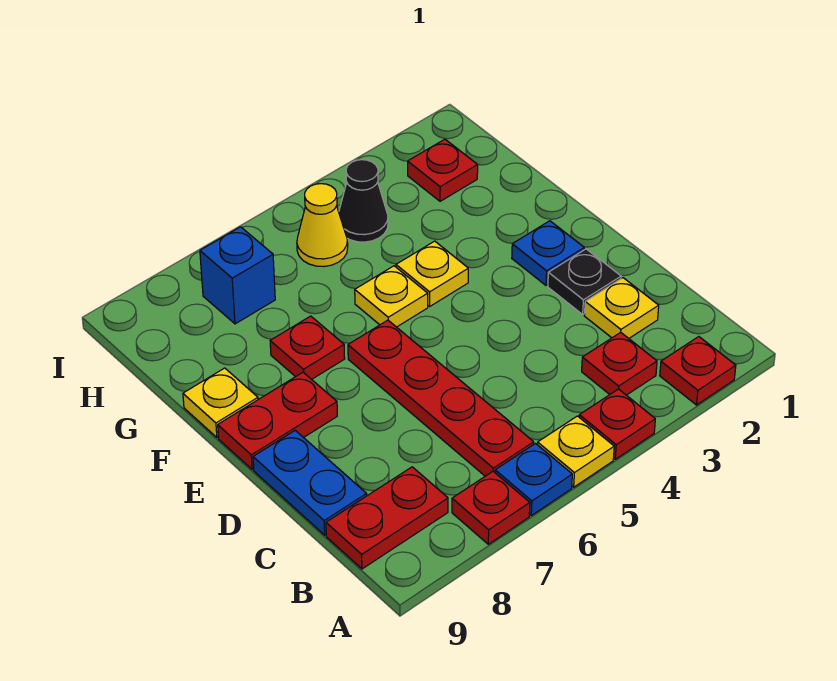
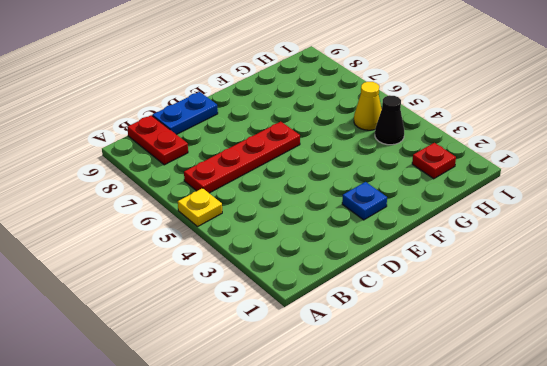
none -> red plate A2 level 1
none -> red plate A4 level 1
none -> blue plate A6 level 1

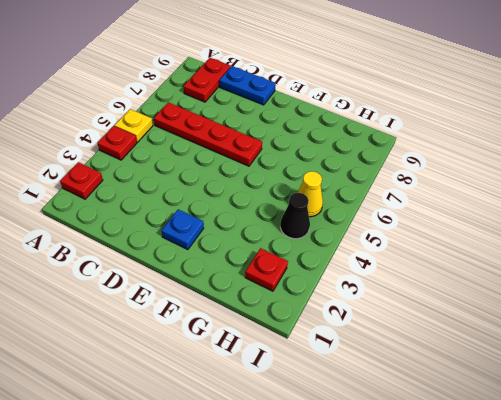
none -> blue plate A6 level 1
none -> red plate A7 level 1
none -> red plate B3 level 1

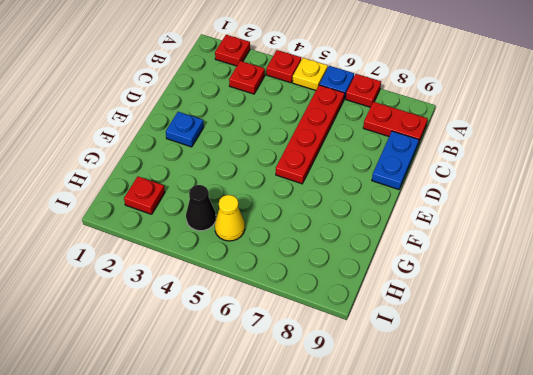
none -> yellow plate C2 level 1
none -> black plate D2 level 1
none -> red plate E8:E9 level 1

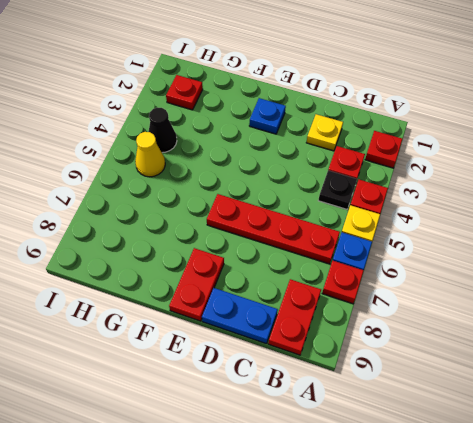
black plate B4 level 1 -> black plate D2 level 1
none -> yellow plate F4 level 1
none -> yellow plate F5 level 1
none -> red plate F7 level 1

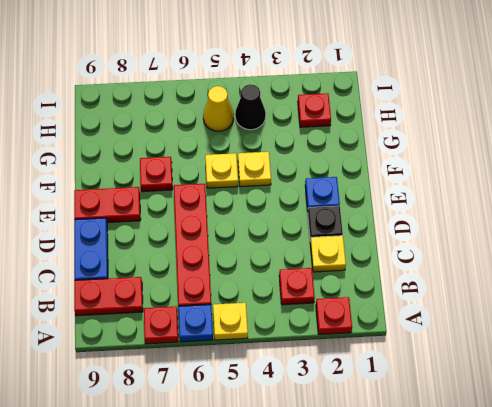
none -> red plate A4 level 1
none -> yellow plate F9 level 1
none -> blue brick H7 level 1

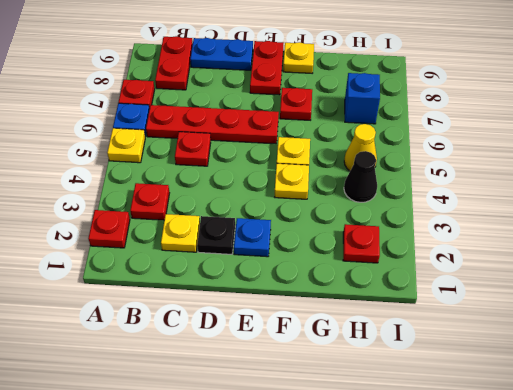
red plate C5 level 1 -> red plate A4 level 1

